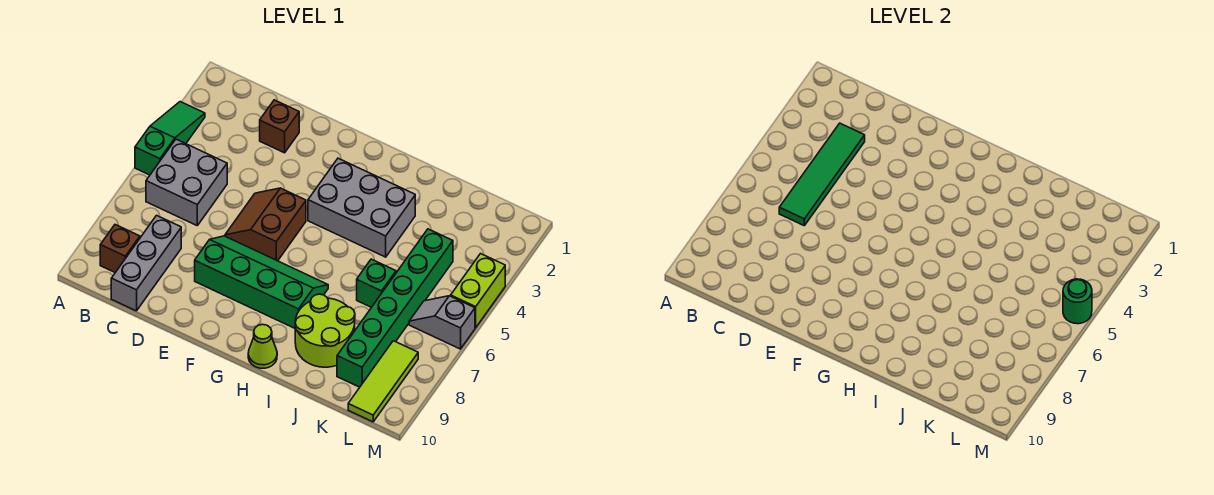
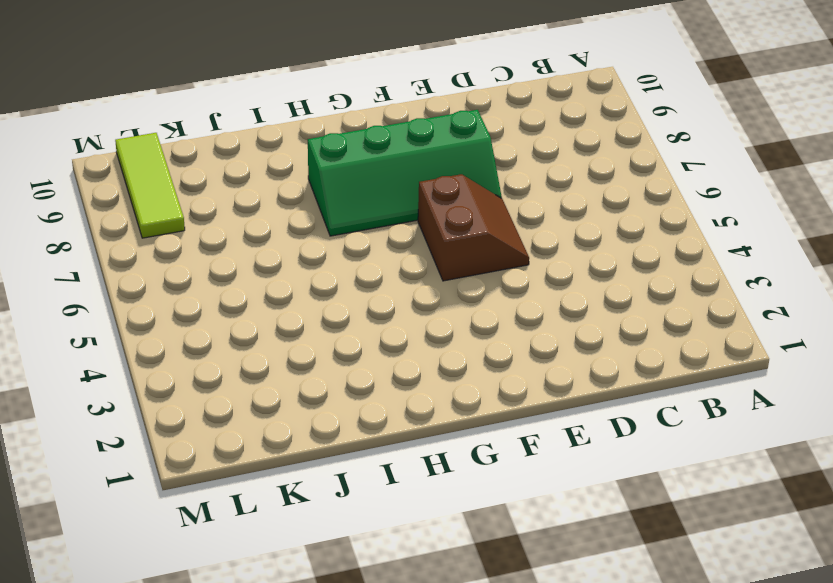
none -> green slope A3:A5 level 1 top 5
none -> grey brick B5:C6 level 1
none -> brown brick B9 level 1

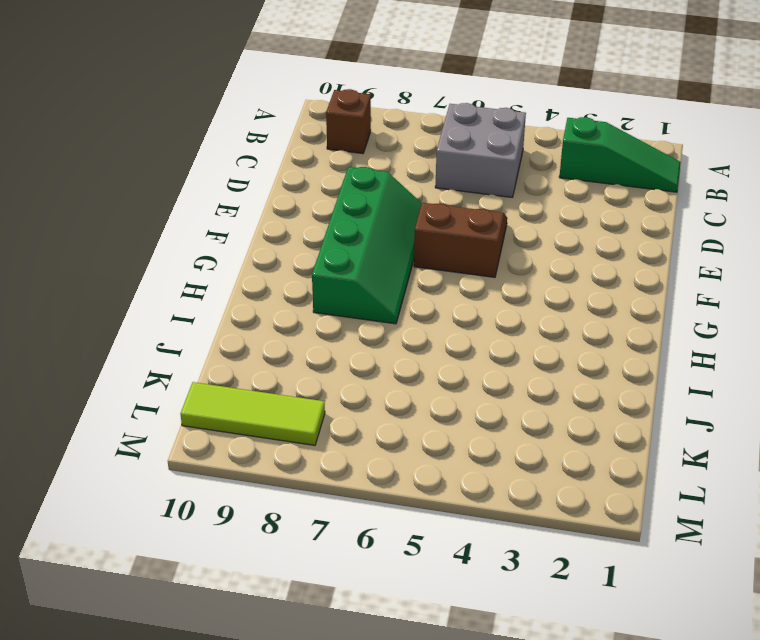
green slope B1:B3 level 1 top 3 -> green slope A3:A5 level 1 top 5
none -> grey brick C8:C10 level 1
none -> brown brick D2 level 1
none -> grey brick G3:I4 level 1

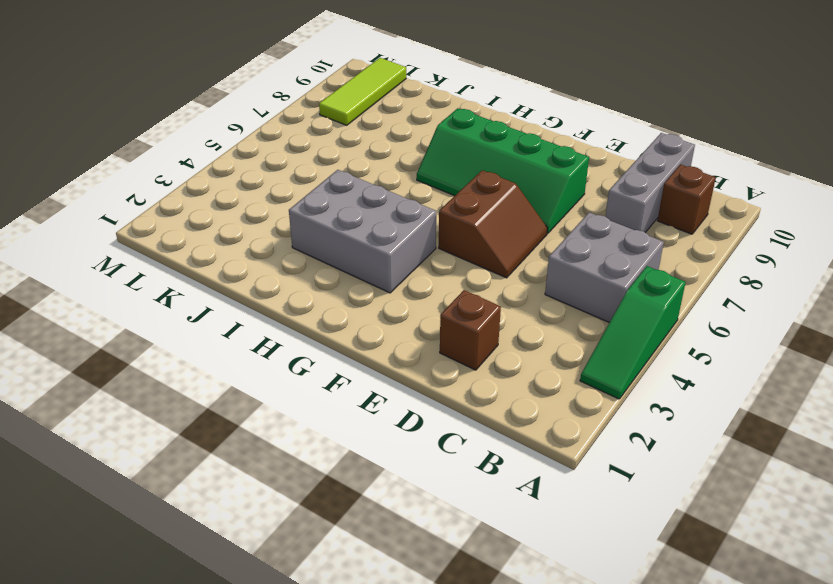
none -> lime cone H10 level 1
none -> lime round brick I8:J9 level 1
none -> green brick J6 level 1

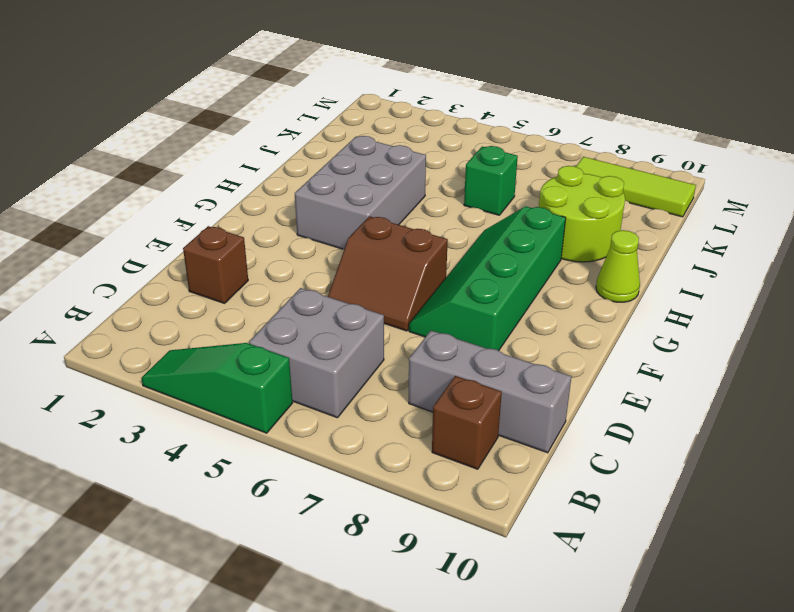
none -> green brick K4:K9 level 1
none -> grey slope L6:M6 level 1 top M
none -> lime brick M4:M5 level 1

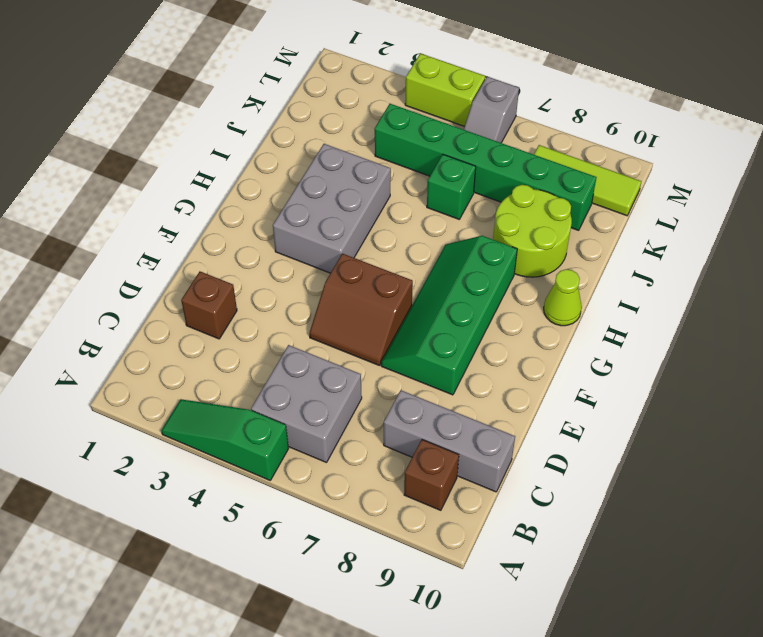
none -> green tile C3:C6 level 2
none -> green round brick M5 level 2

